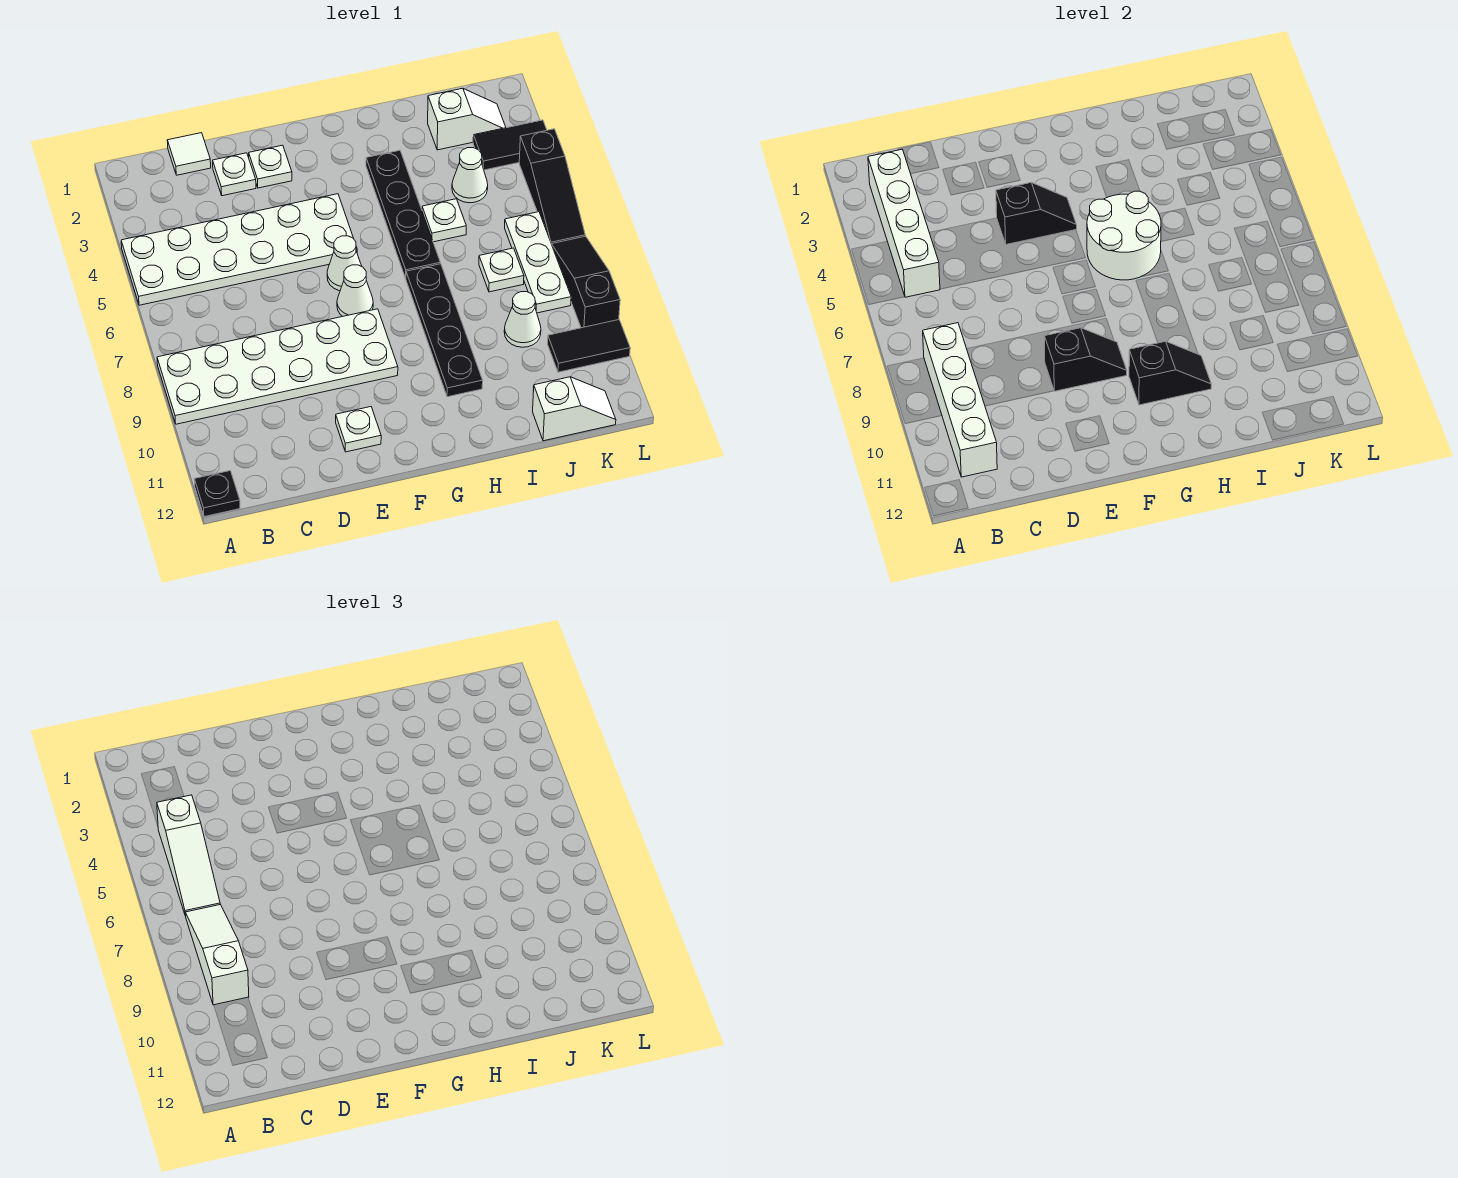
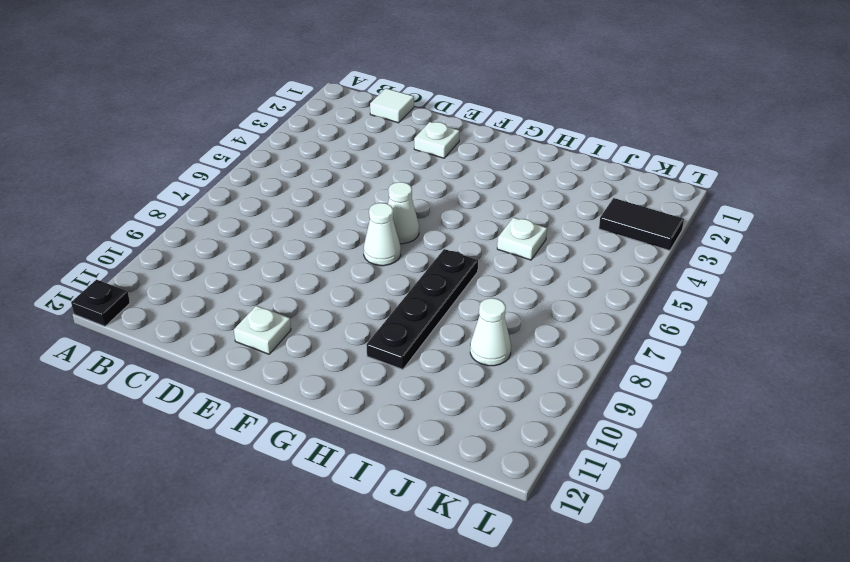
none -> white plate A4:F5 level 1
none -> white plate A8:F9 level 1
none -> white plate D2 level 1
none -> black plate H3:H6 level 1

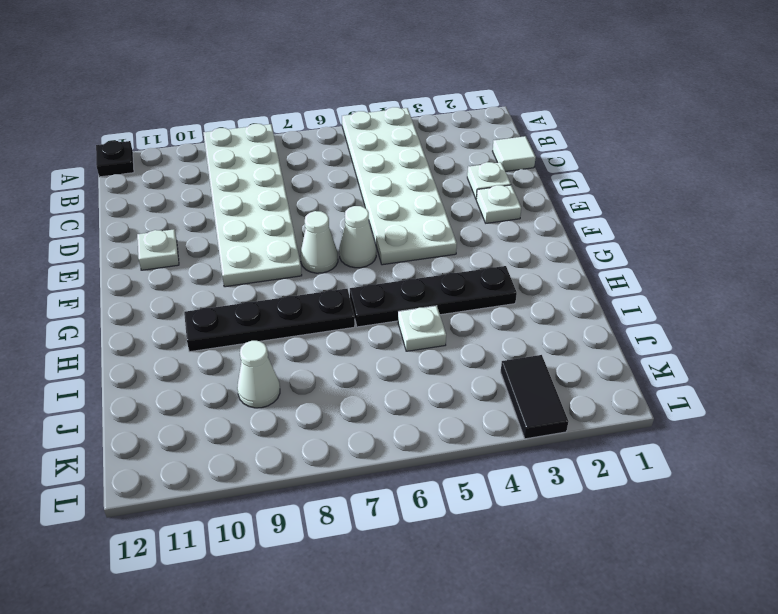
none -> white slope J2:K2 level 1 top J
none -> white cone J4 level 1
none -> white plate J7 level 1
none -> white slope J12:K12 level 1 top J

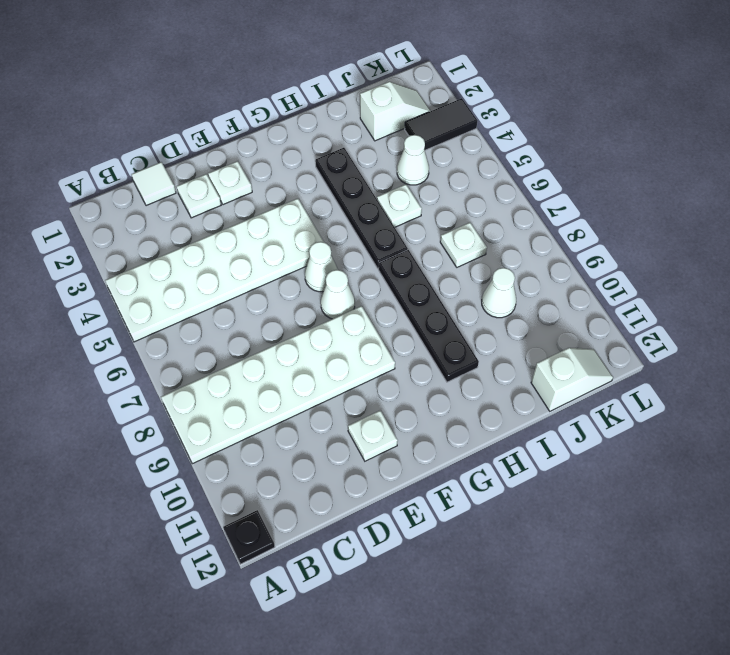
none -> white plate K6:K8 level 1
none -> black tile K10:L10 level 1
none -> black slope L4:L6 level 1 top 4
none -> black slope L7:L9 level 1 top 9

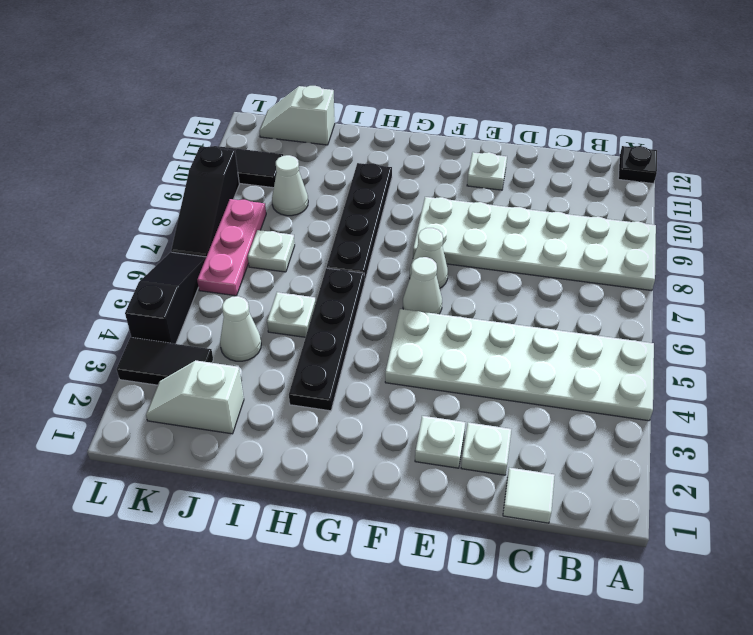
pink plate K6:K8 level 1 -> white plate K6:K8 level 1
none -> white brick B2:B5 level 2
none -> white brick B8:B11 level 2
none -> black slope E4:F4 level 2 top E
none -> black slope E9:F9 level 2 top E

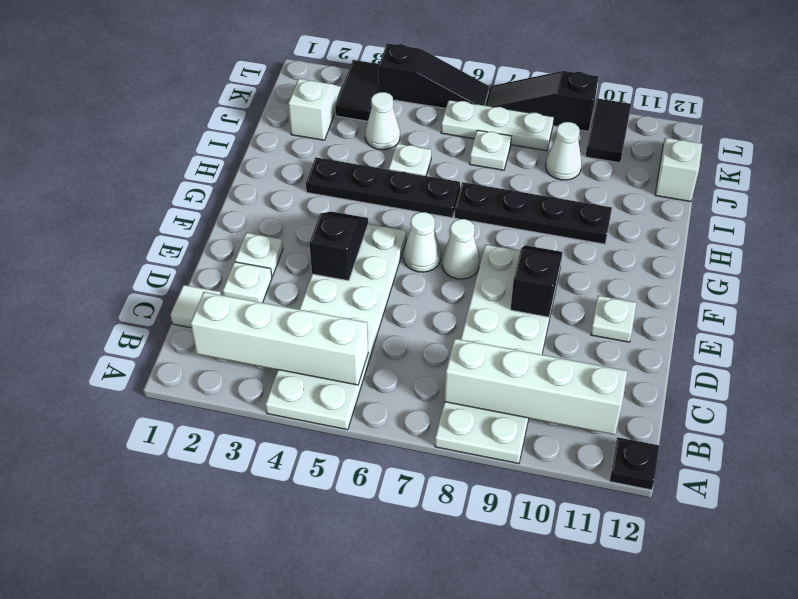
none -> white round brick G5:H6 level 2
none -> black slope G10:H10 level 2 top G
none -> white slope B4:B6 level 3 top 4
none -> white slope B7:B9 level 3 top 9

